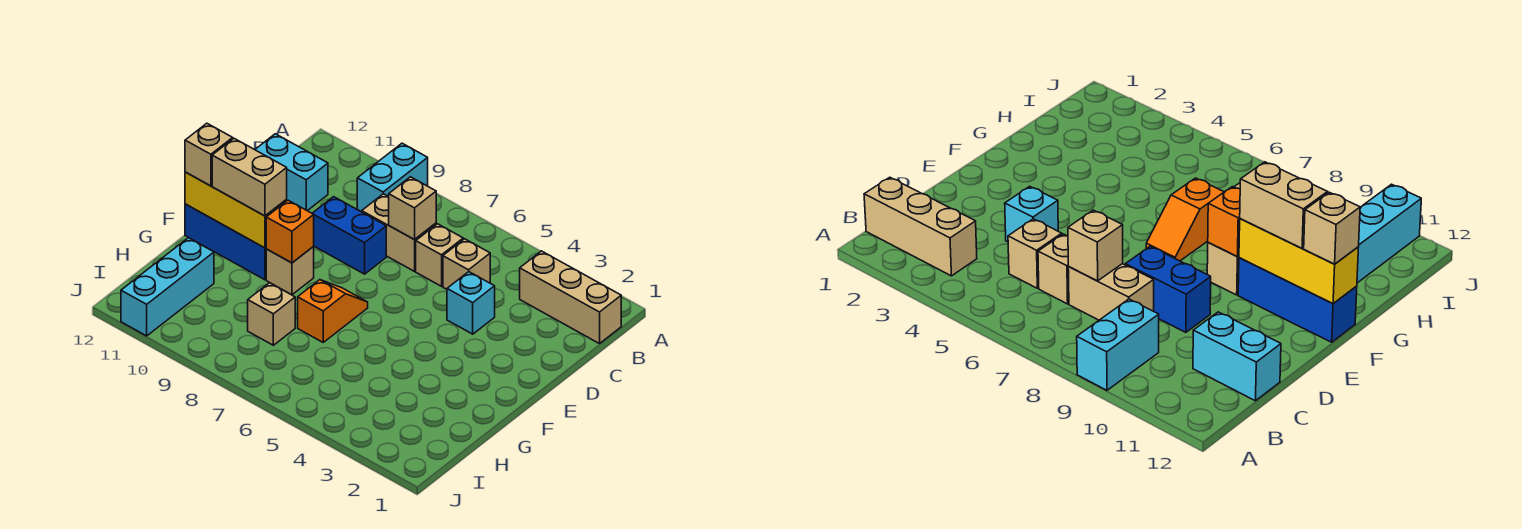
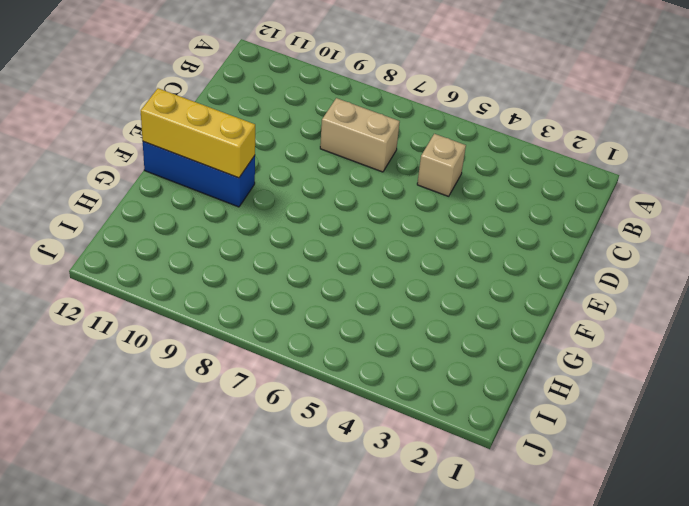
none -> cyan brick A9:B9 level 1
none -> tan brick B1:B3 level 1
none -> tan brick C6 level 1

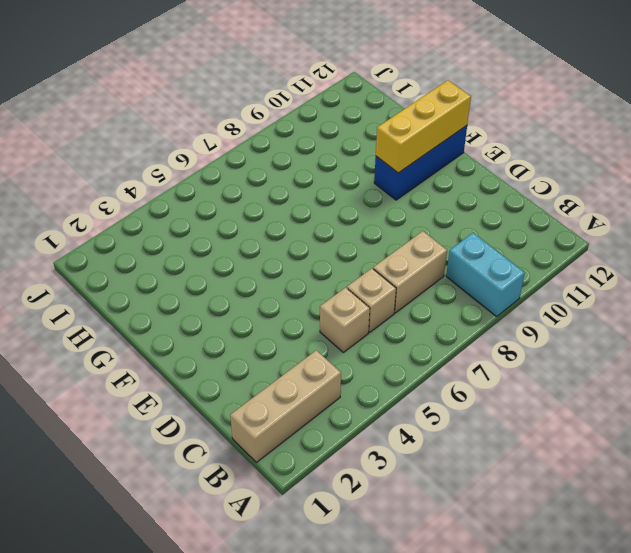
none -> cyan brick C11:C12 level 1
none -> cyan brick D4 level 1
none -> blue brick D8:D9 level 1

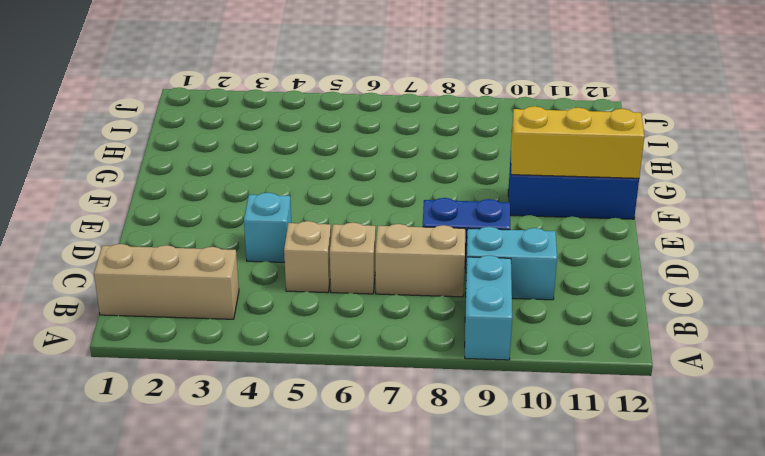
cyan brick C9:C10 level 1 -> cyan brick C11:C12 level 1
none -> orange slope F7:G7 level 1 top G
none -> tan brick F9 level 1
none -> tan brick H8 level 1

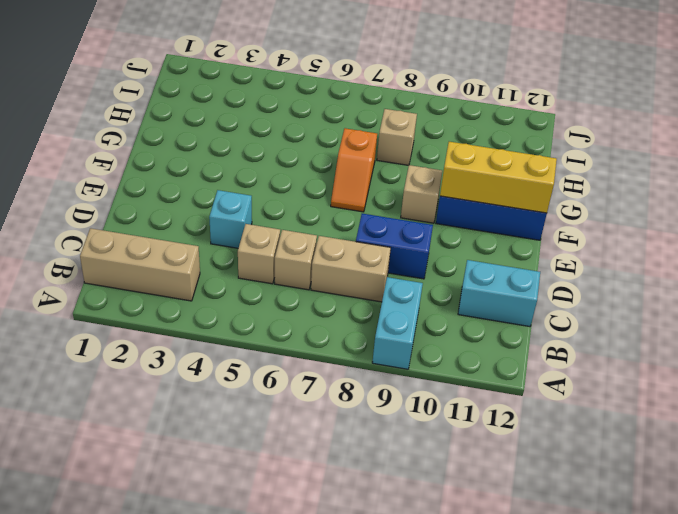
none -> cyan brick H11:J11 level 1
none -> tan brick C7 level 2
none -> orange brick F9 level 2

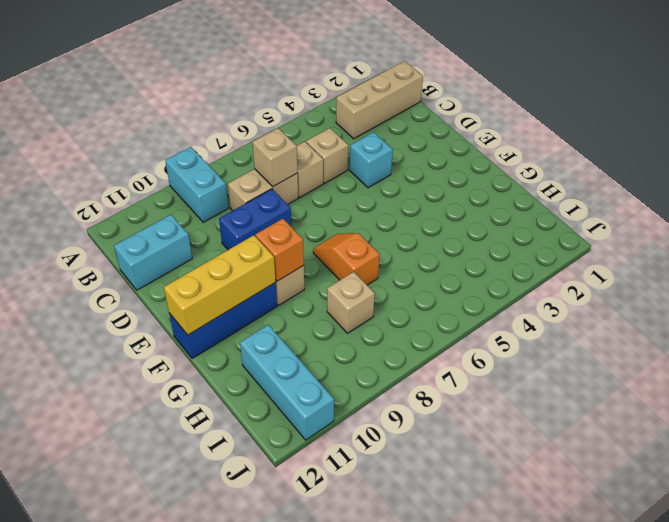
none -> tan brick F10:F11 level 3
none -> tan brick F12 level 3

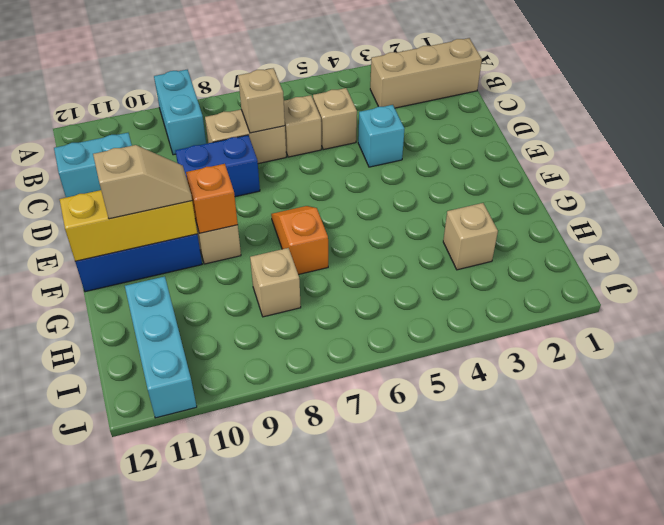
tan slope F10:F11 level 3 top 11 -> tan brick F10:F11 level 3
tan brick H3 level 1 -> tan brick F12 level 3

